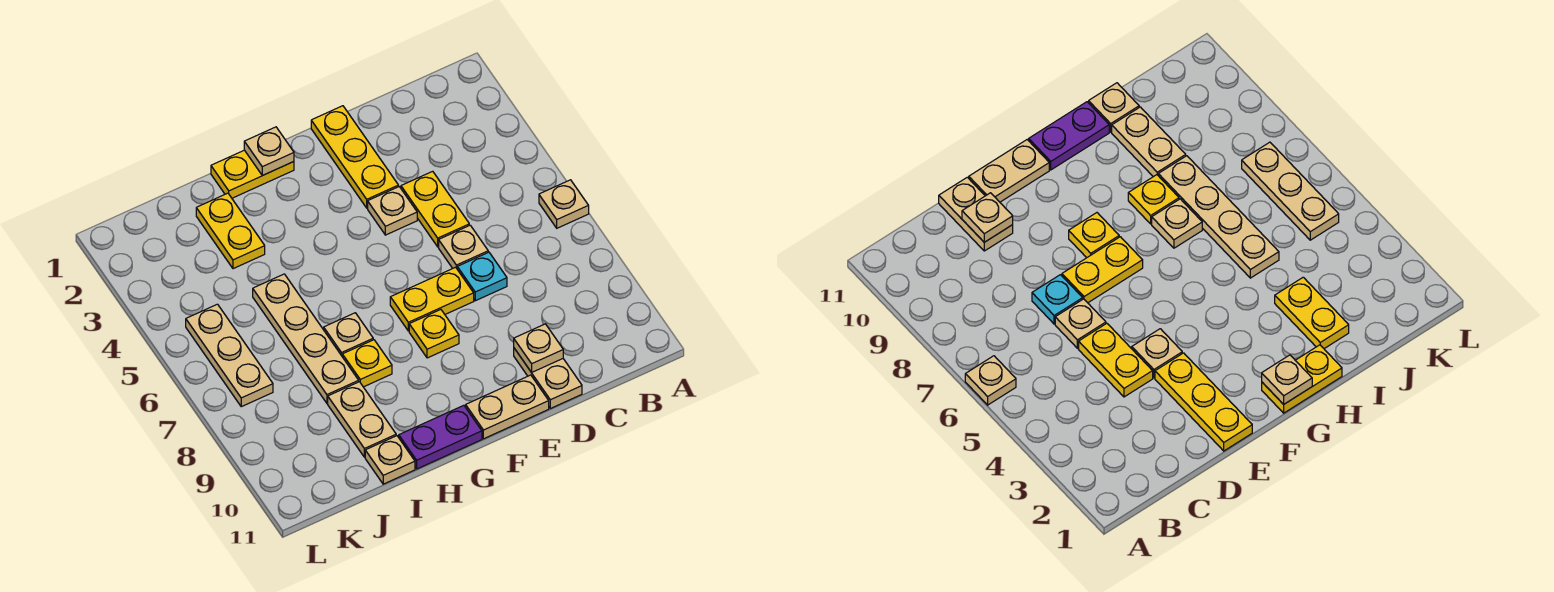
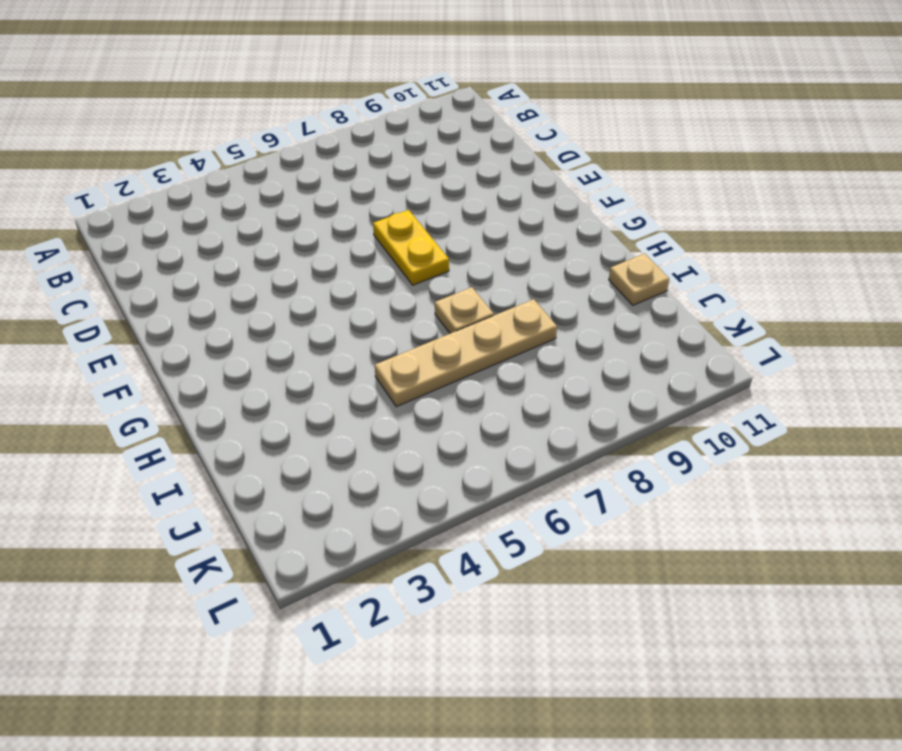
none -> tan plate A6 level 1
none -> yellow plate D4:D5 level 1
none -> tan plate D6 level 1

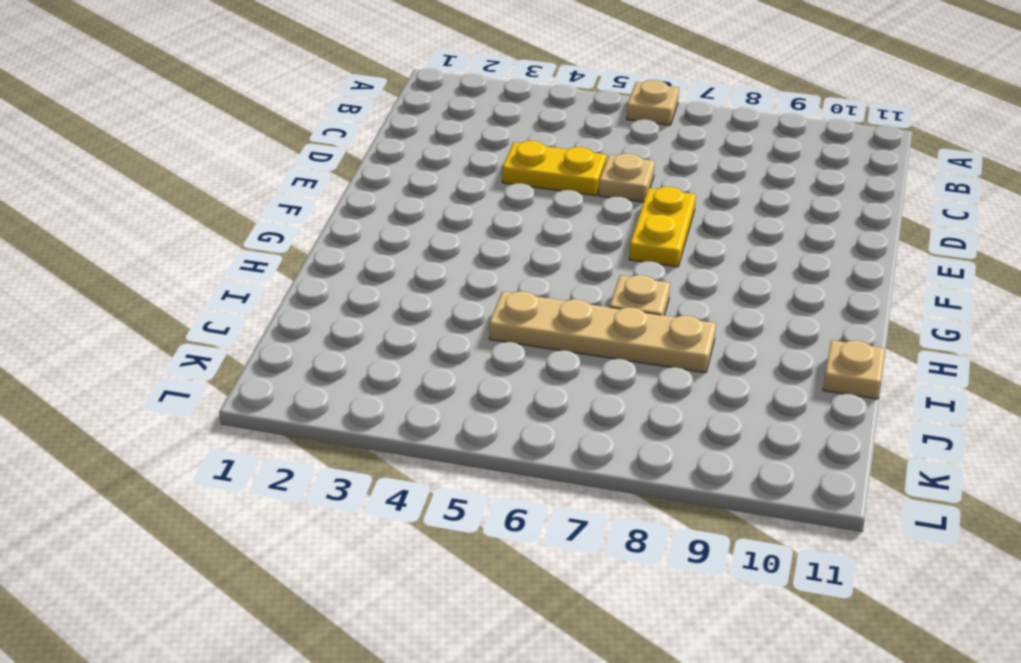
none -> cyan plate D7 level 1
none -> tan plate D10:D11 level 1
none -> yellow plate E1:E3 level 1

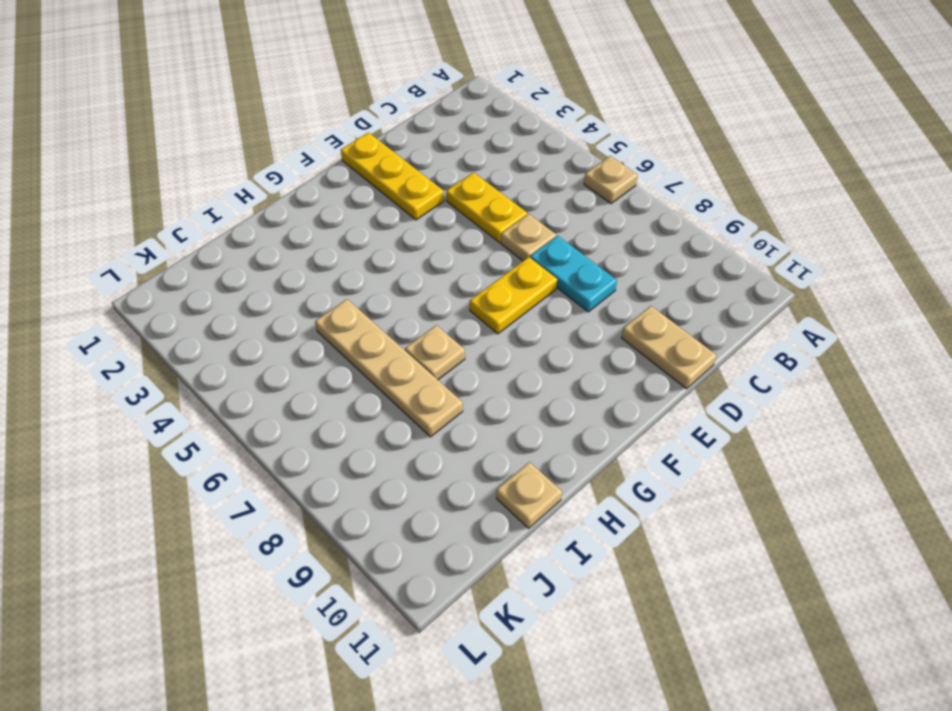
cyan plate D7:D8 level 1 -> cyan plate D7 level 1
none -> tan plate E4 level 1
none -> tan plate E11:F11 level 1
none -> yellow plate F8 level 1

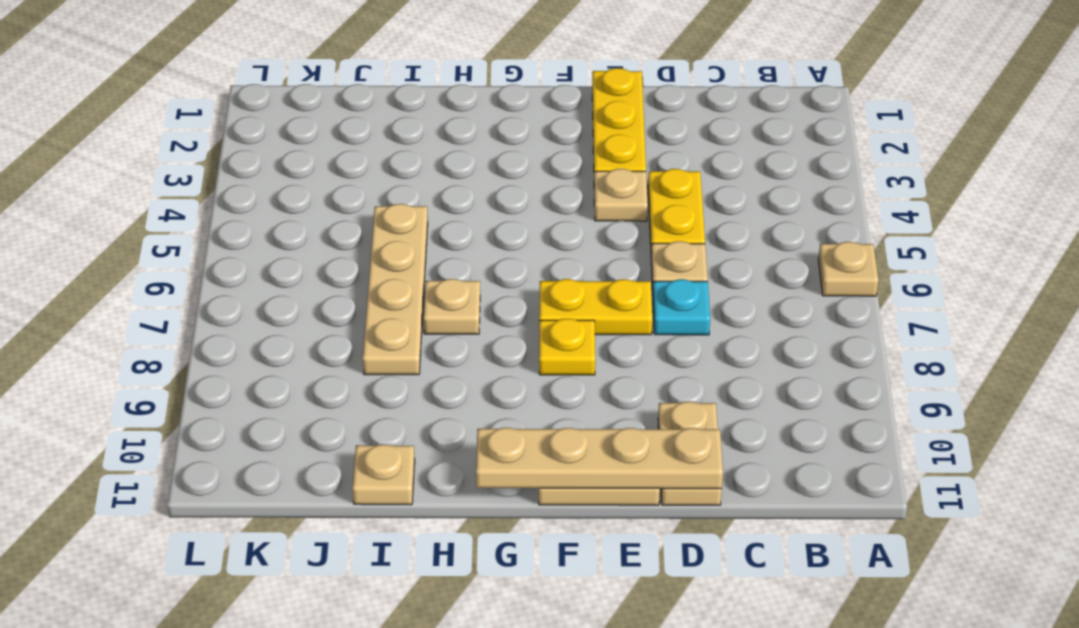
tan plate D11:G11 level 2 -> none
none -> yellow plate G1:H1 level 1
none -> purple plate G11:H11 level 1
none -> yellow plate H8 level 1

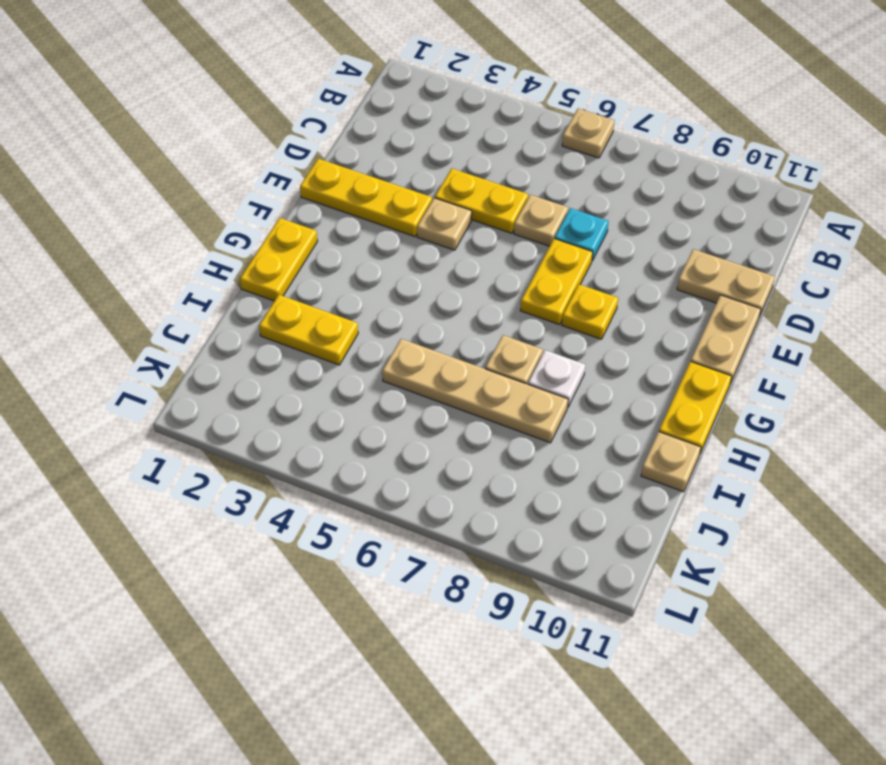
yellow plate G11:H11 level 1 -> purple plate G11:H11 level 1
white plate H8 level 1 -> yellow plate H8 level 1
none -> tan plate I9:I10 level 1
none -> tan plate K5:K7 level 1
none -> tan plate D10 level 2

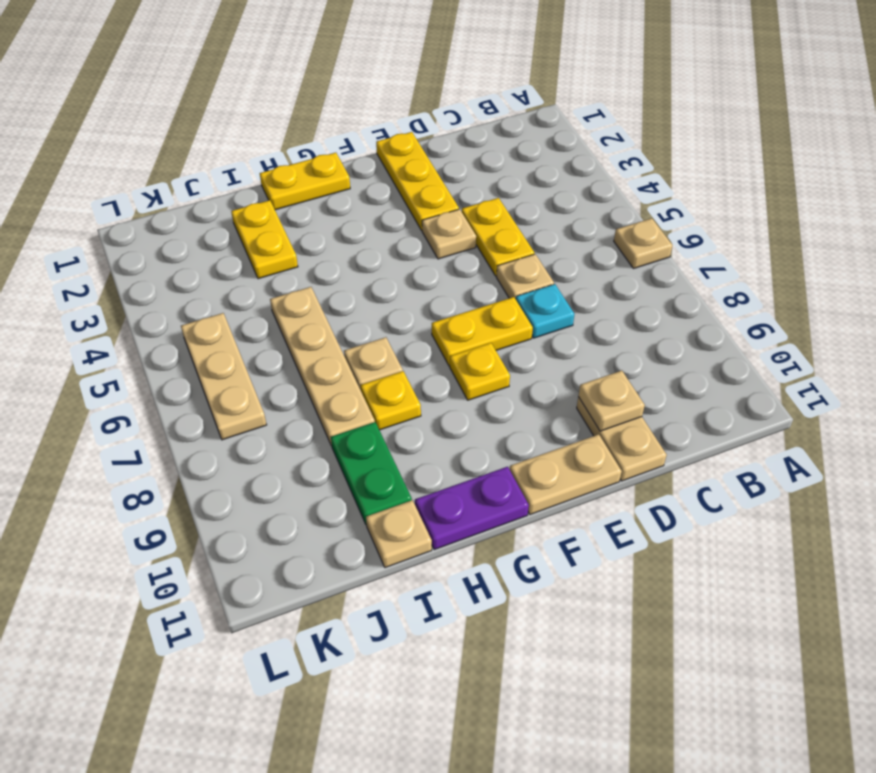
green plate I9:I10 level 1 -> tan plate I9:I10 level 1
none -> tan plate G1 level 2

